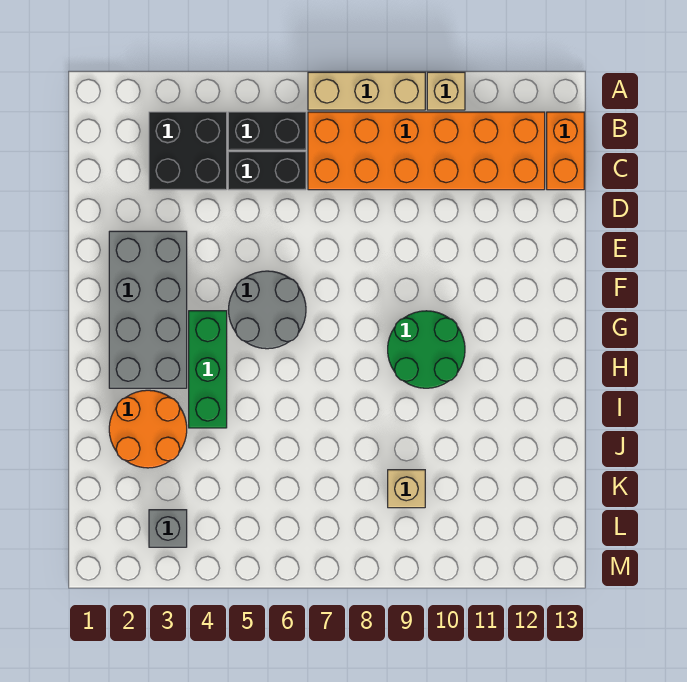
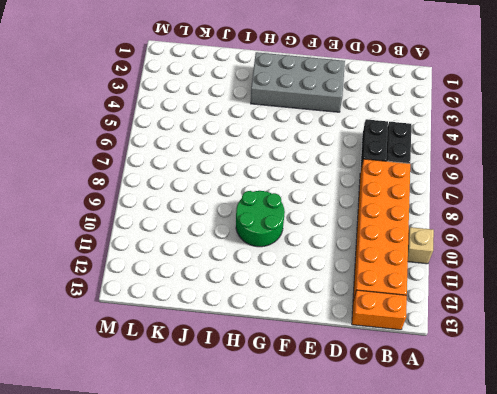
none -> tan brick A7:A9 level 1
none -> black brick B3:C4 level 1
none -> grey round brick F5:G6 level 1

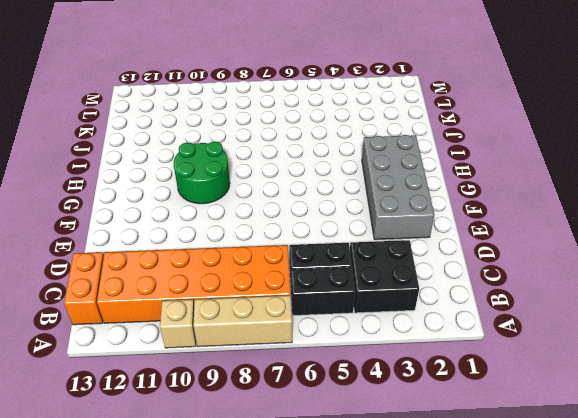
none -> grey round brick F5:G6 level 1
none -> green brick G4:I4 level 1
none -> orange round brick I2:J3 level 1

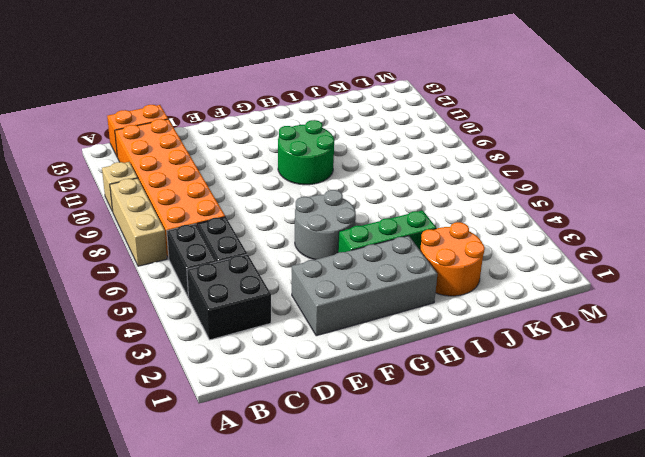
none -> tan brick K9 level 1
none -> grey brick L3 level 1

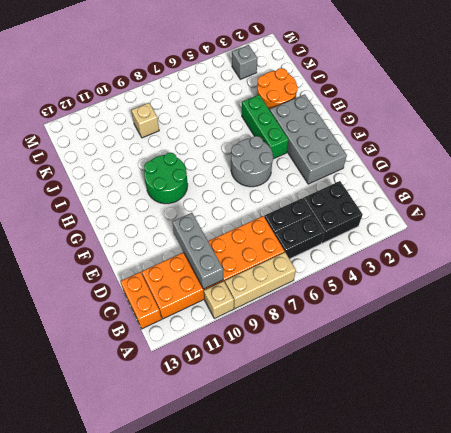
grey brick B10:D10 level 2 -> none

